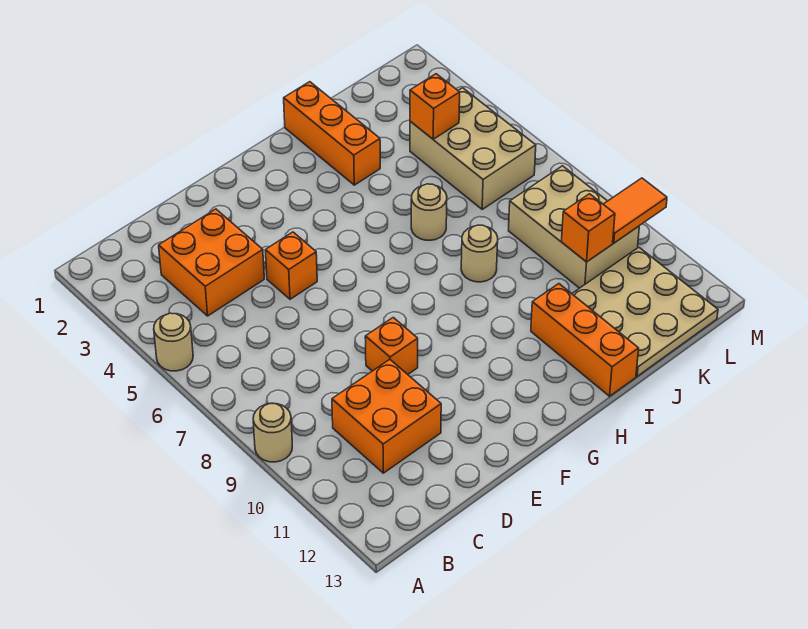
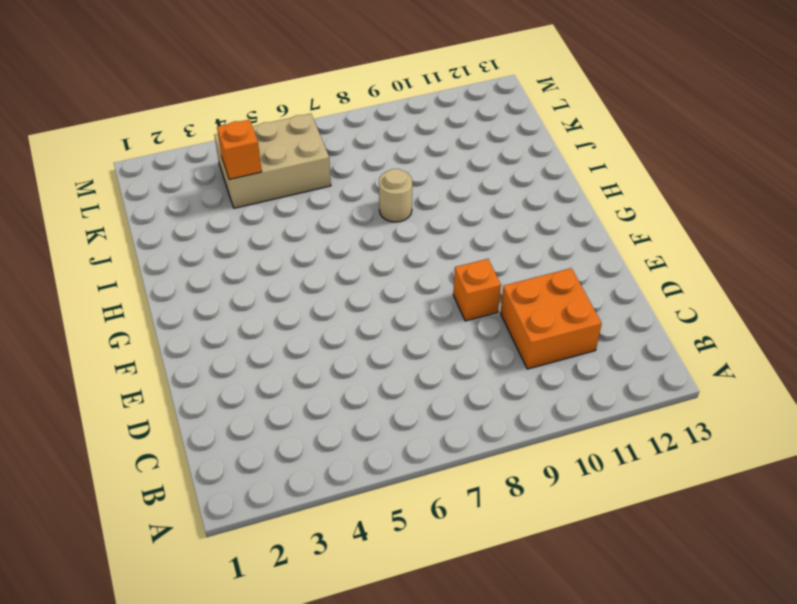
none -> tan round brick A5 level 1
none -> tan round brick A9 level 1
none -> orange brick C3:D4 level 1

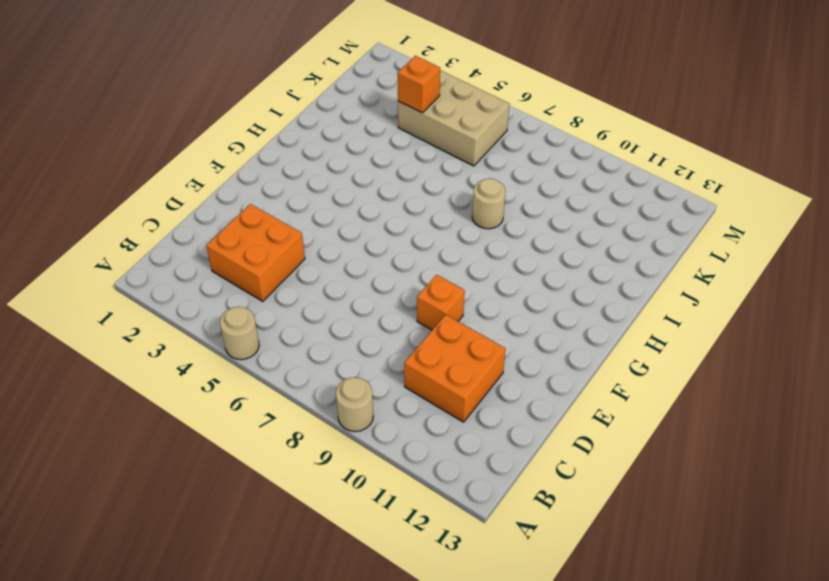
none -> orange brick E5 level 1
none -> orange brick I1:I3 level 1
none -> tan round brick I6 level 1

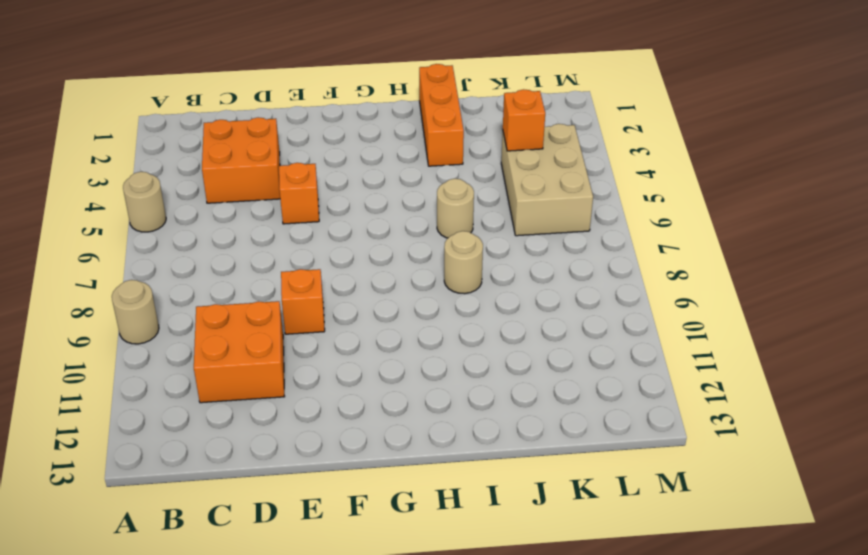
none -> orange brick I11:I13 level 1
none -> tan plate J11:L13 level 1
none -> tan brick K8:L10 level 1

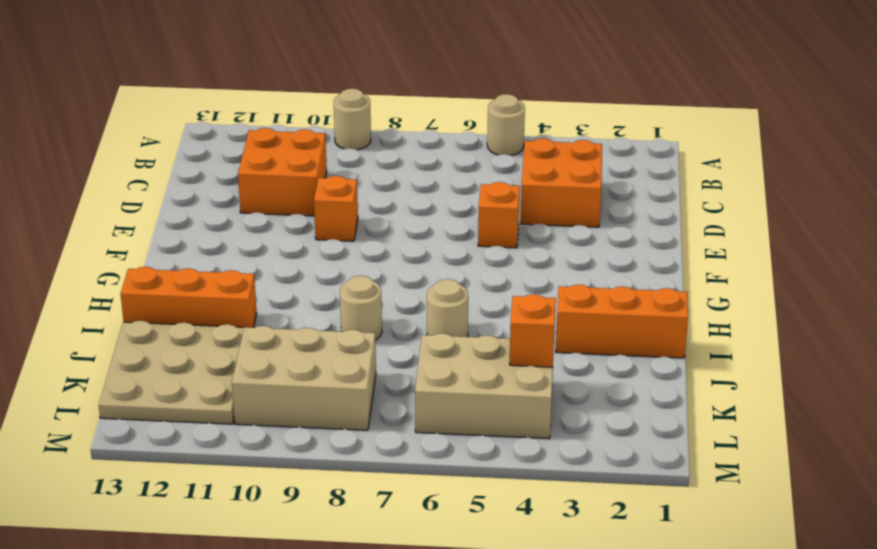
none -> orange brick K10 level 2
none -> orange tile L10:M10 level 2

